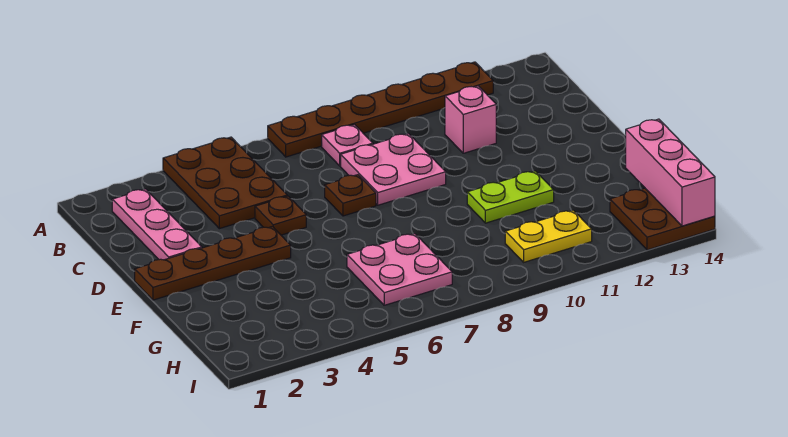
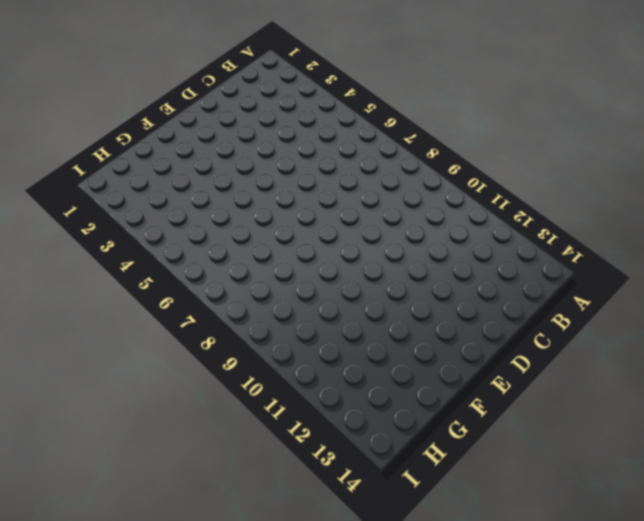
none -> brown plate A4:C5 level 1
none -> brown plate A7:A12 level 1
none -> pink plate B2:D2 level 1

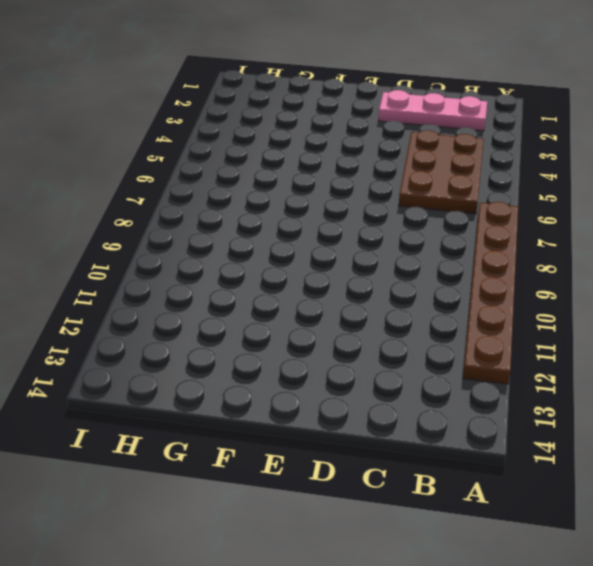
brown plate B4:C6 level 1 -> brown plate A4:C5 level 1
none -> pink plate B8 level 1
none -> pink plate C8:D9 level 1
none -> pink brick C11 level 1

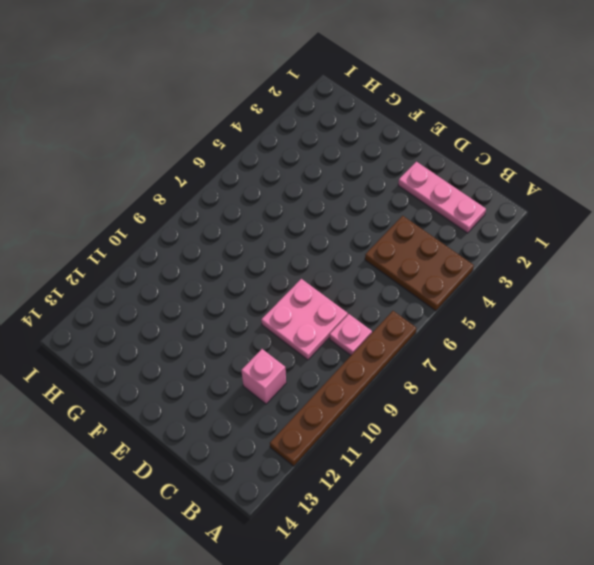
none -> brown plate D5 level 1
none -> brown plate D7 level 1
none -> brown plate E1:E4 level 1

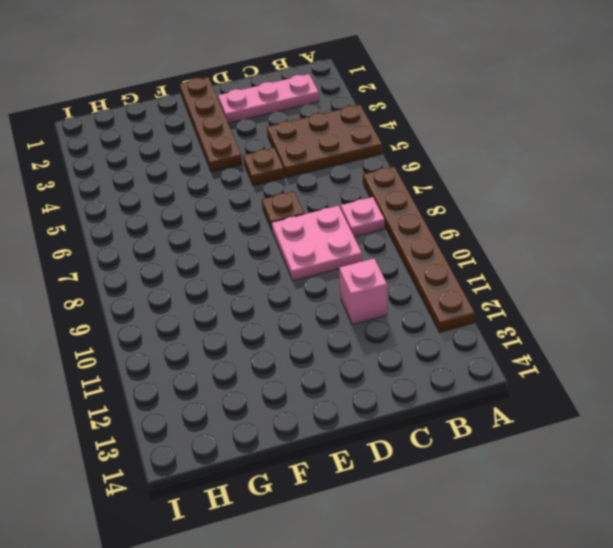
none -> lime plate F10:F11 level 1
none -> pink plate G6:H7 level 1
none -> yellow plate H10:H11 level 1

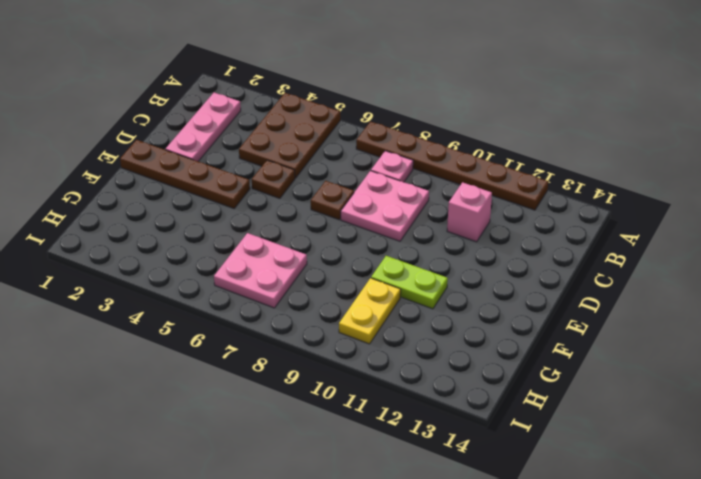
yellow plate G10:H10 level 1 -> yellow plate H10:H11 level 1
none -> brown plate H13:I14 level 1
none -> pink brick G14:I14 level 2

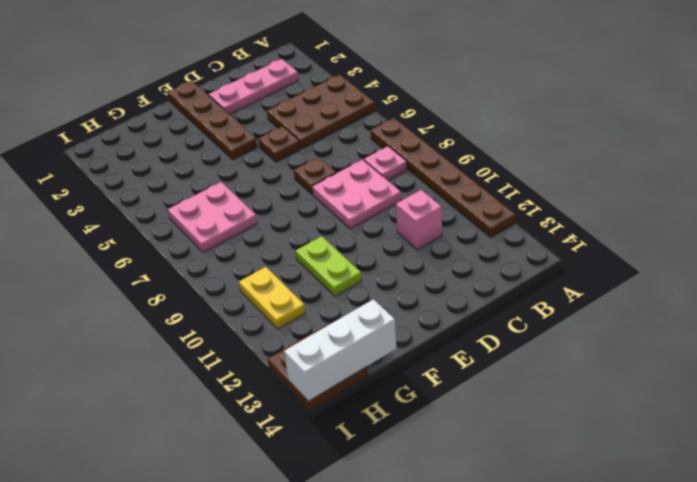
white brick G14:I14 level 2 -> pink brick G14:I14 level 2

